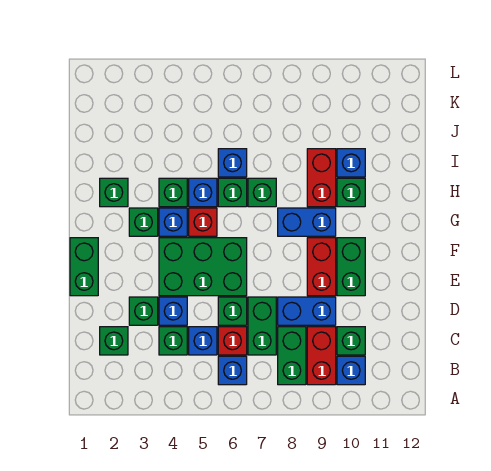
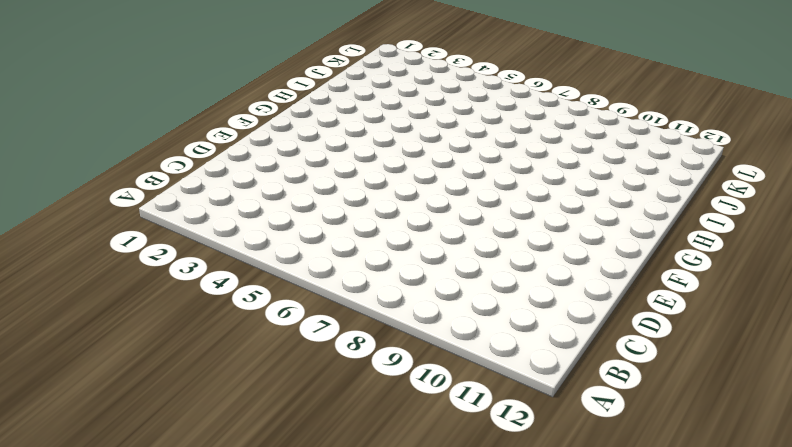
none -> blue brick B6 level 1
none -> green brick B8:C8 level 1
none -> red brick B9:C9 level 1
none -> blue brick B10 level 1

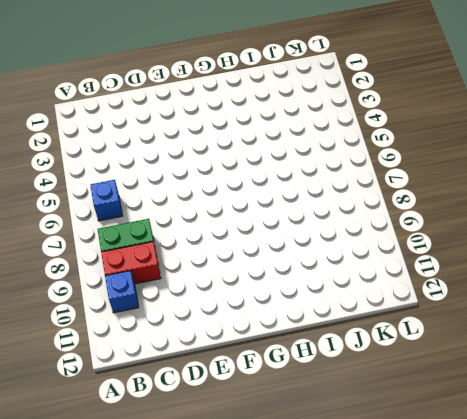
none -> green brick C2 level 1
none -> green brick C4 level 1
none -> blue brick C5 level 1
none -> red brick C6 level 1

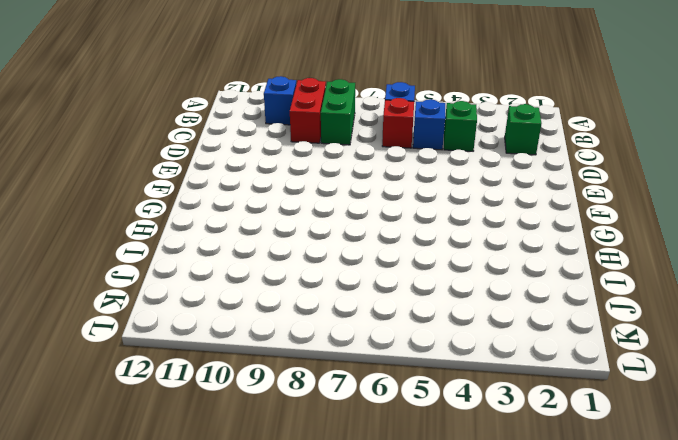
none -> green brick C7:D7 level 1
none -> green brick C10 level 1
none -> green brick D3 level 1
none -> blue brick D4 level 1

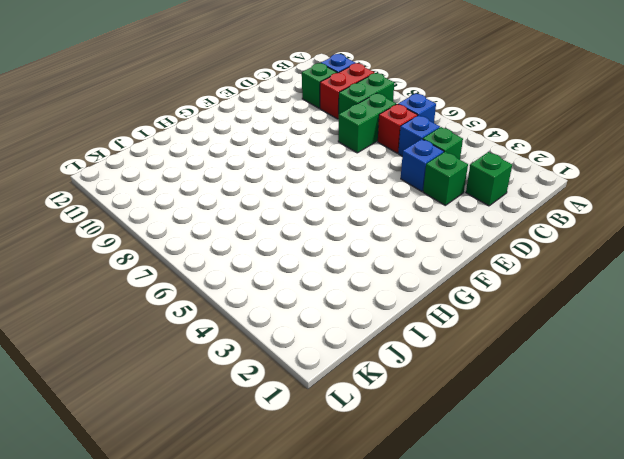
none -> green brick D6 level 1
none -> blue brick D8:D9 level 1
none -> green brick E1:F1 level 1
none -> green brick E4:F6 level 1

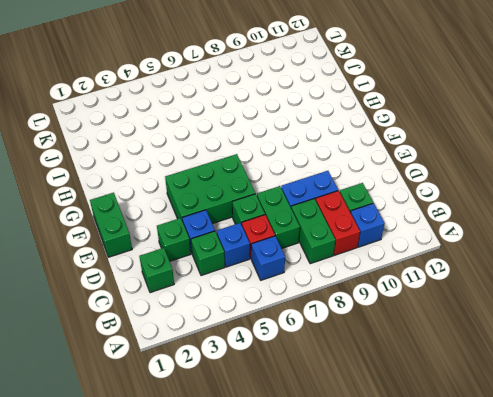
none -> red brick E9:F9 level 1
none -> green brick E10:F10 level 1
none -> green brick G3 level 1
none -> blue brick G4 level 1

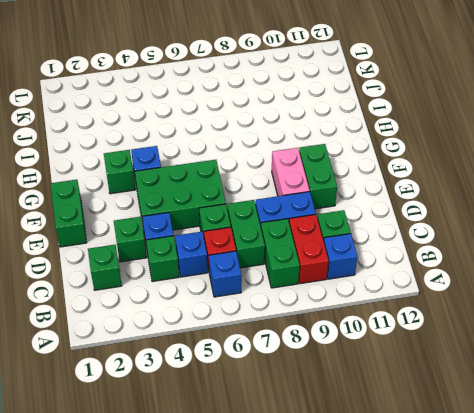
pink brick E9:F9 level 1 -> red brick E9:F9 level 1
none -> red brick G5 level 1
none -> blue brick G8:G9 level 1
none -> green brick H2 level 1
none -> green brick H4 level 1

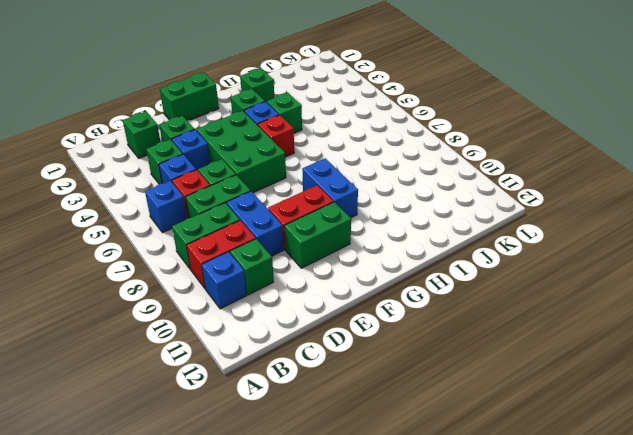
none -> blue brick H5 level 1
none -> green brick H6 level 1
none -> green brick H7 level 1
none -> red brick H9:I9 level 1

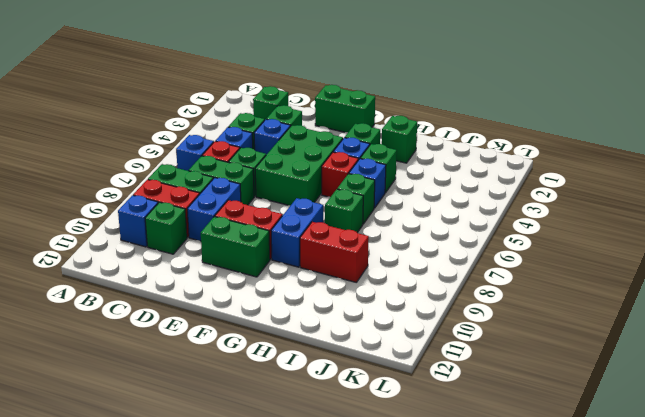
none -> green brick H10 level 1
none -> blue brick I6 level 1
none -> blue brick I10 level 1

